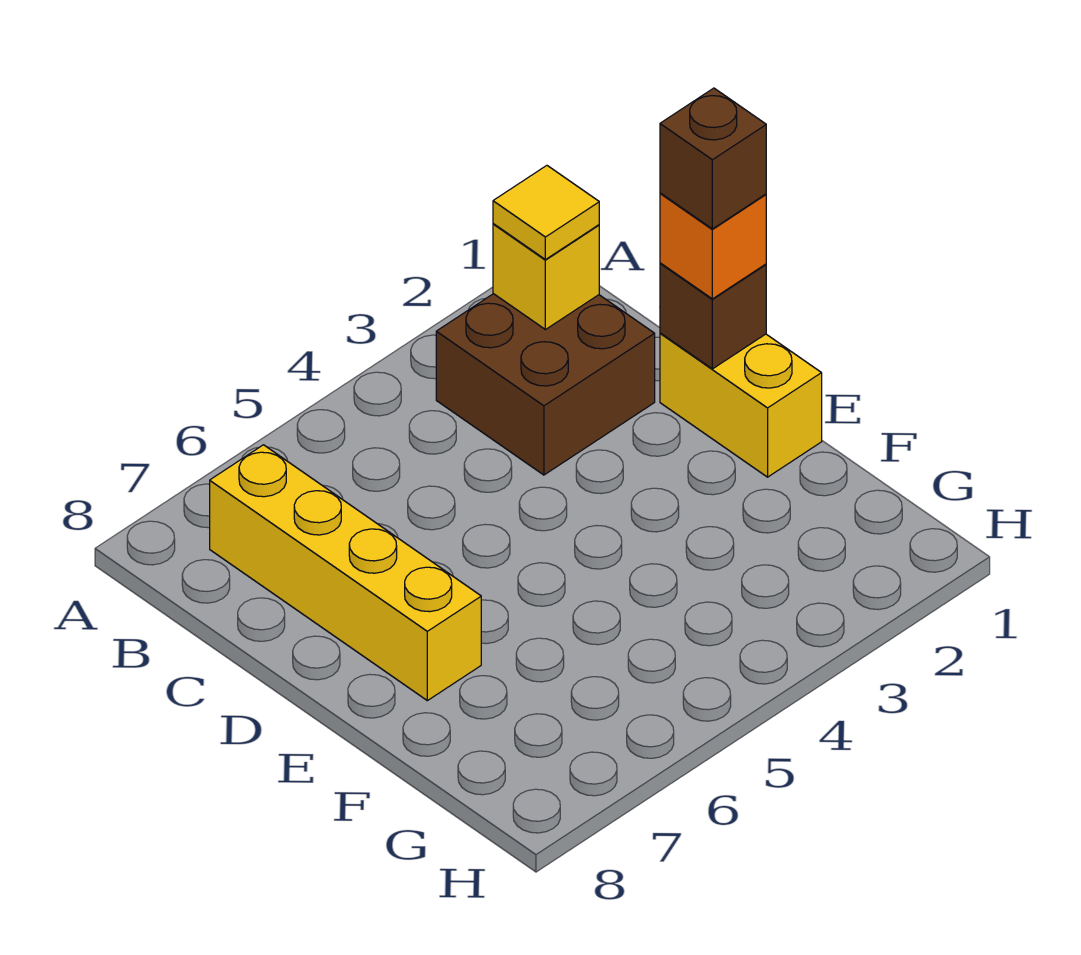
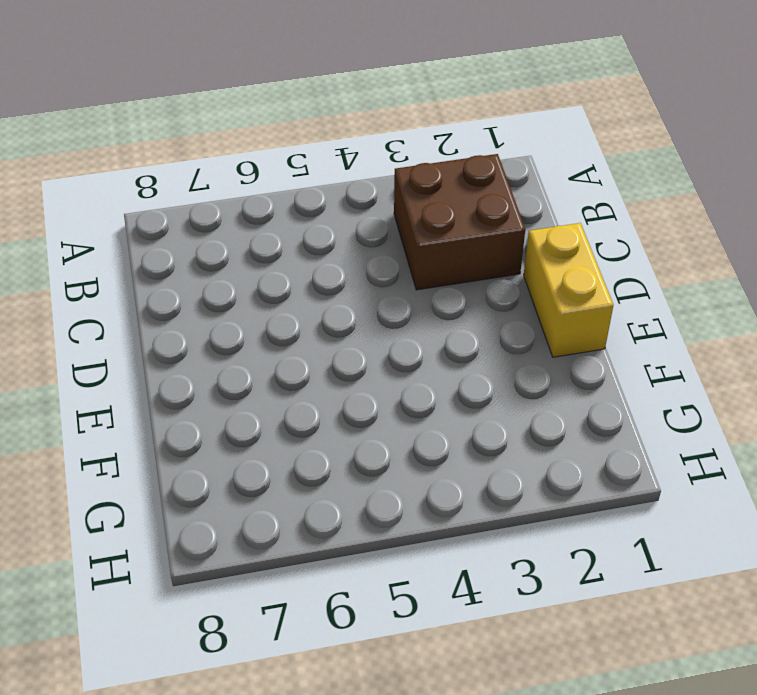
none -> yellow brick B7:E7 level 1
none -> yellow brick B2 level 2

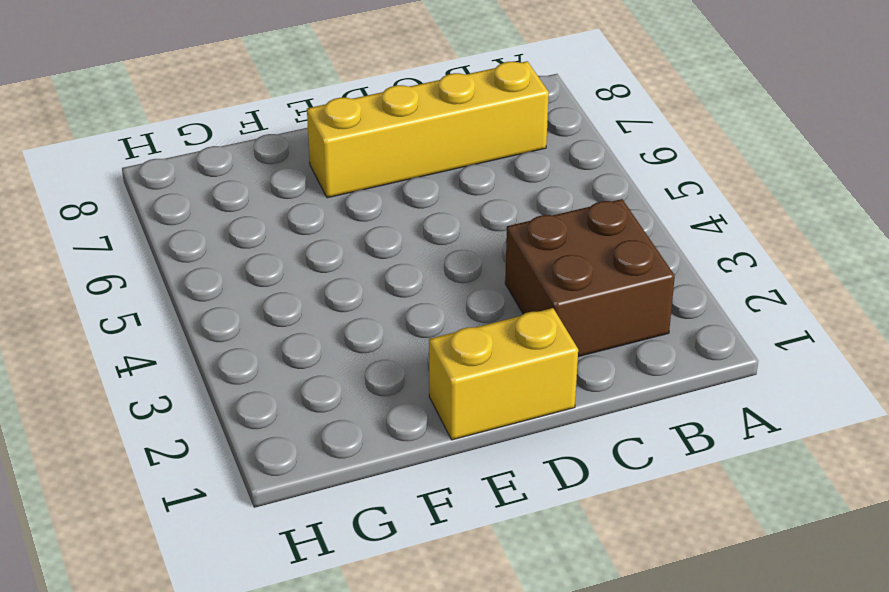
none -> yellow brick B2 level 2
none -> brown brick D1 level 2

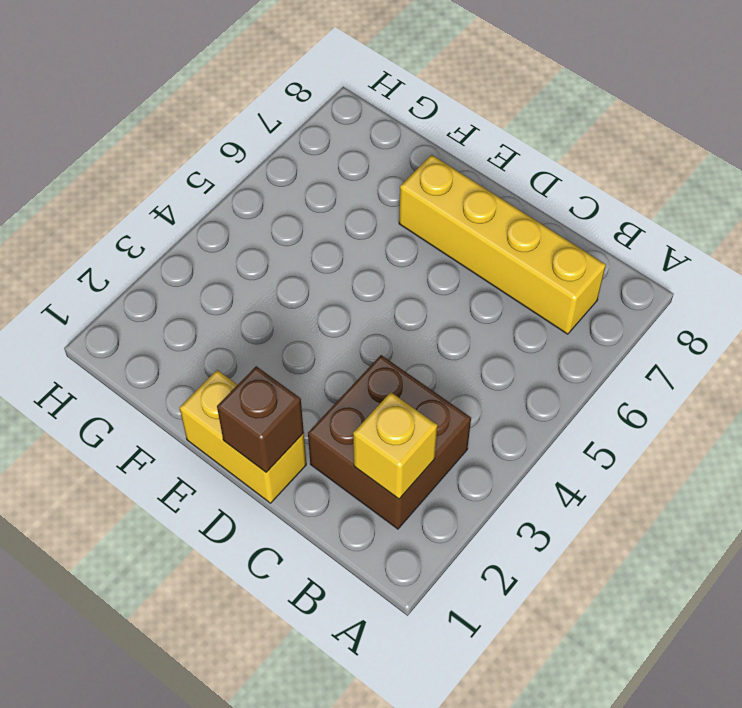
none -> yellow tile B2 level 3
none -> orange brick D1 level 3

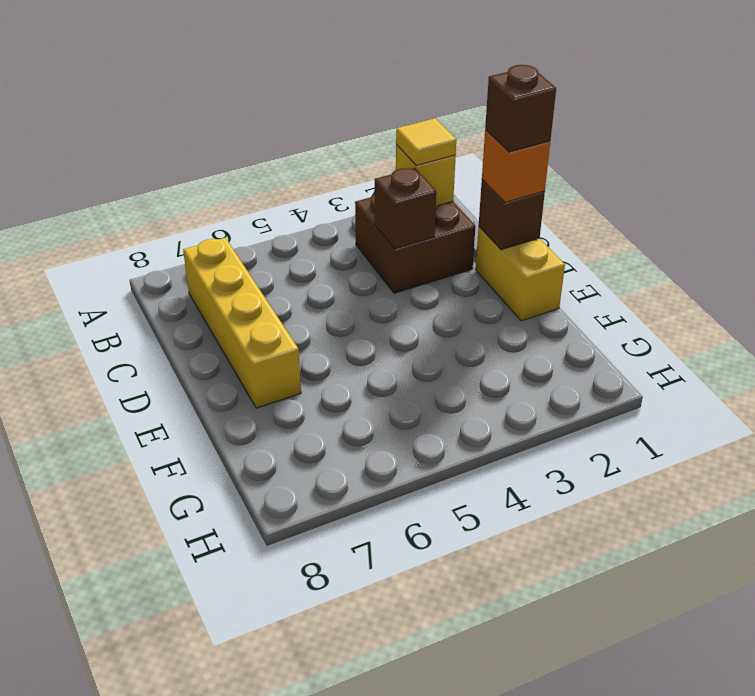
brown brick C3 level 2 -> none

